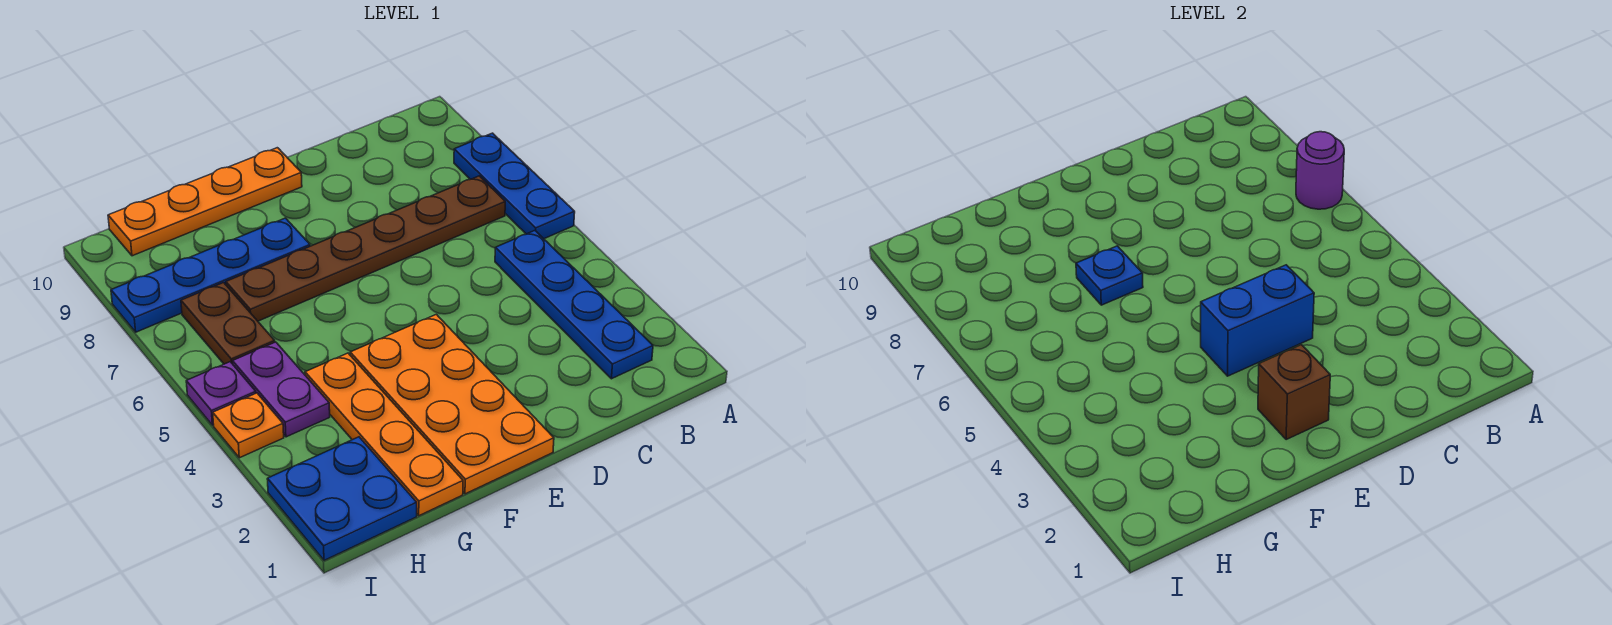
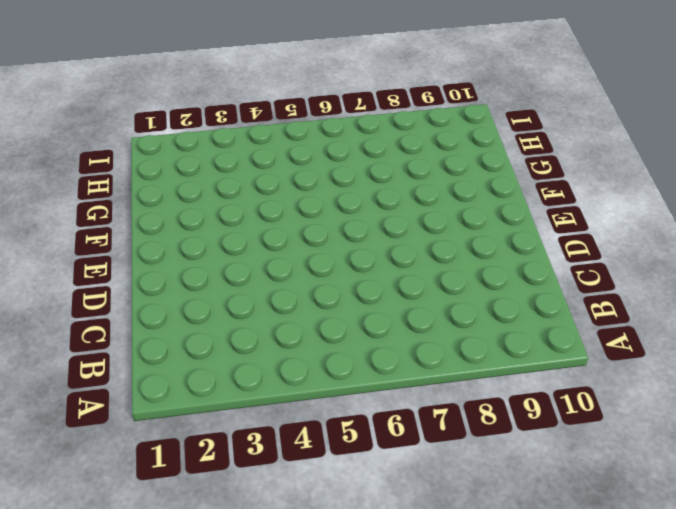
none -> blue plate A6:A8 level 1
none -> blue plate B2:B5 level 1
none -> brown plate B7:G7 level 1

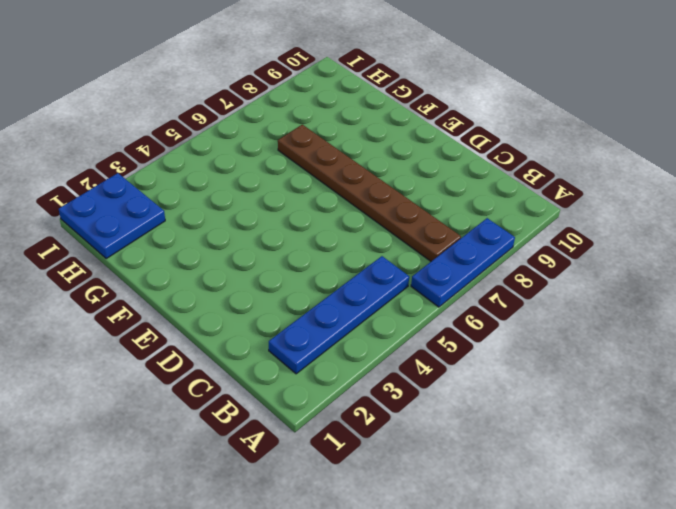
none -> orange plate E1:F4 level 1
none -> orange plate E10:H10 level 1
none -> blue plate F8:I8 level 1

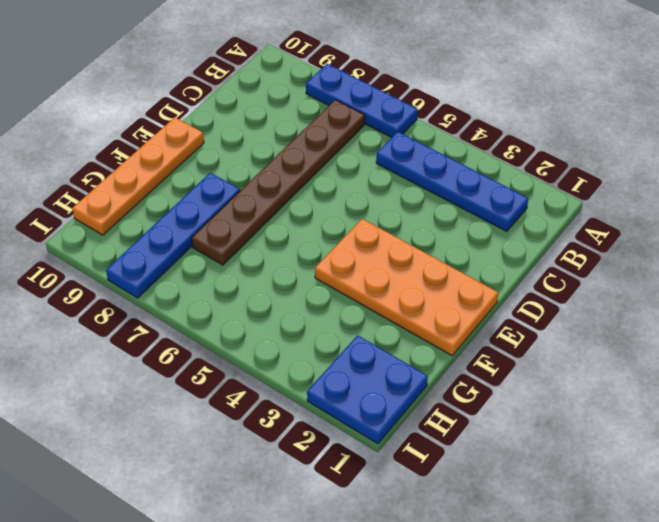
none -> orange plate G1:G4 level 1
none -> purple plate H4:H5 level 1
none -> brown plate H6:H7 level 1

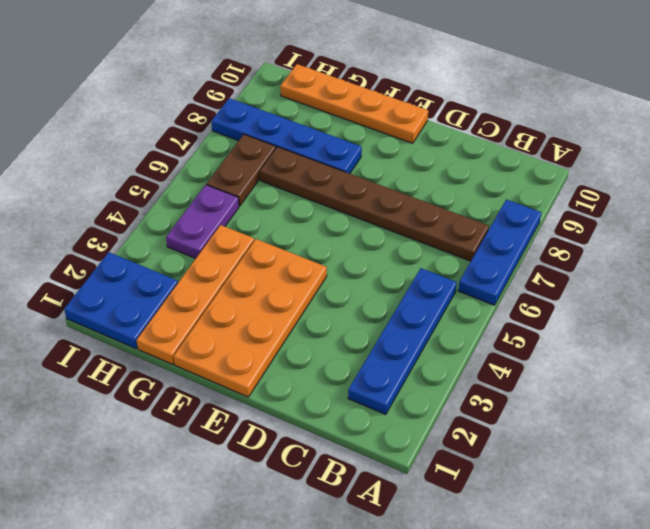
none -> orange plate I4 level 1
none -> purple plate I5 level 1
none -> purple round brick A7 level 2

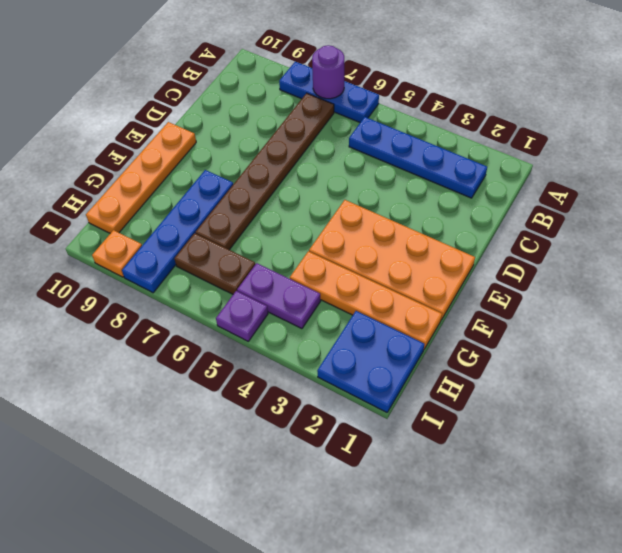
orange plate I9 level 1 -> orange plate I4 level 1
none -> blue brick D4:E4 level 2
none -> brown brick E2 level 2
none -> blue plate F7 level 2

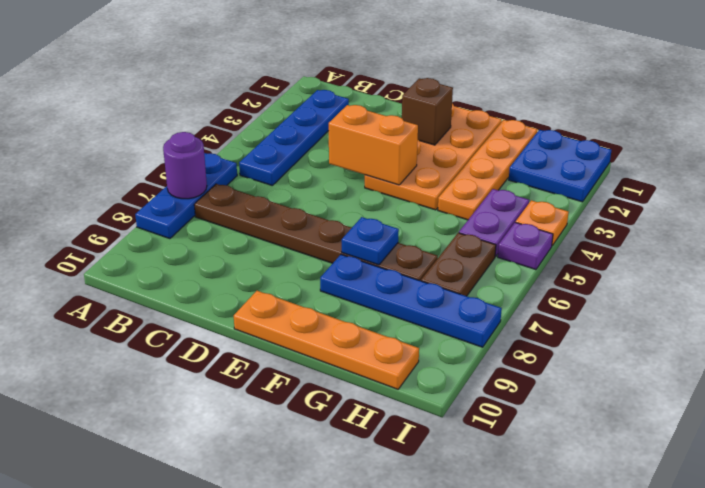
orange brick D4:E4 level 2 -> blue brick D4:E4 level 2

